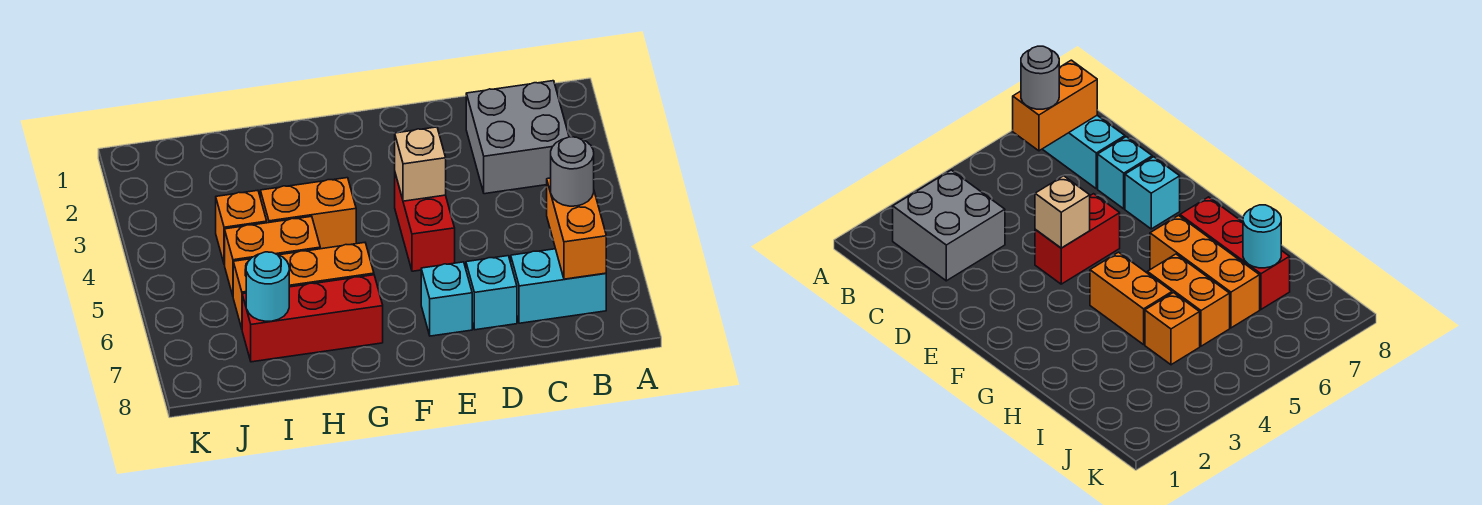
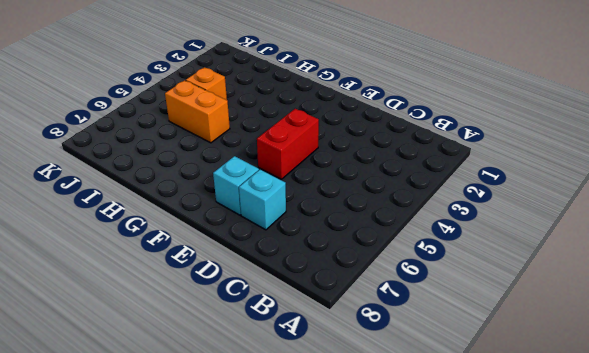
none -> grey brick B2:C3 level 1
none -> cyan brick B7:C7 level 1
none -> orange brick G4:H4 level 1

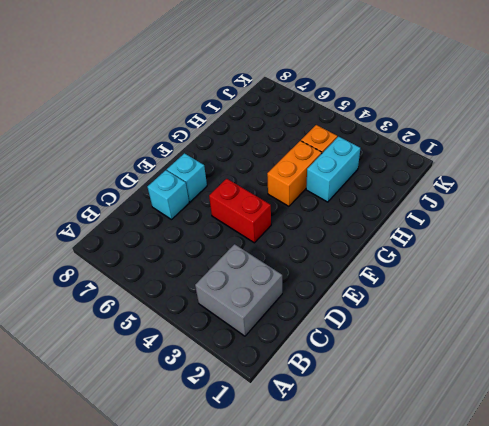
cyan brick H3:I3 level 1 -> cyan brick B7:C7 level 1
none -> orange brick G6:I6 level 1
none -> red brick G7:I7 level 1
none -> orange brick H5:I5 level 1

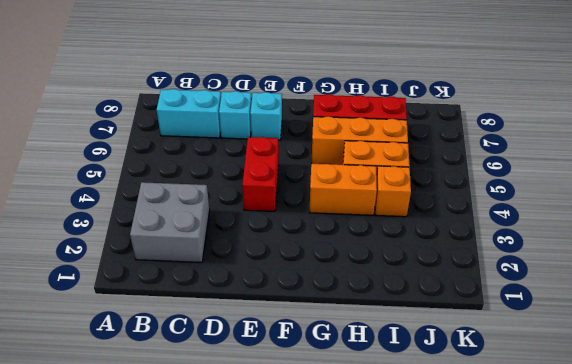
none -> orange brick B6:B7 level 2
none -> tan brick E4 level 2
none -> cyan round brick I7 level 2

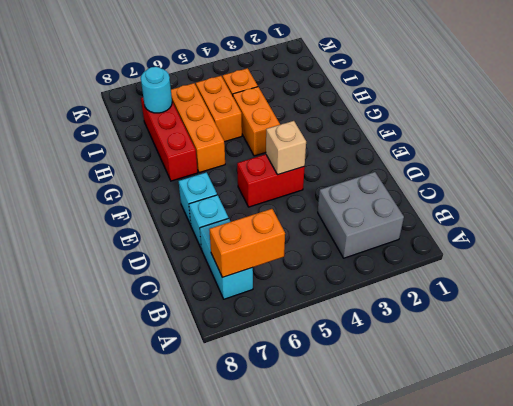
none -> grey round brick B6 level 3

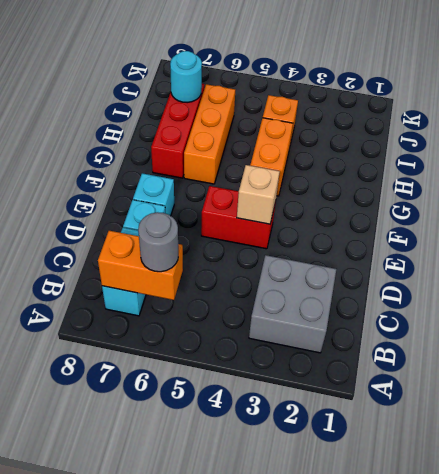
none -> orange brick H5:I5 level 1

